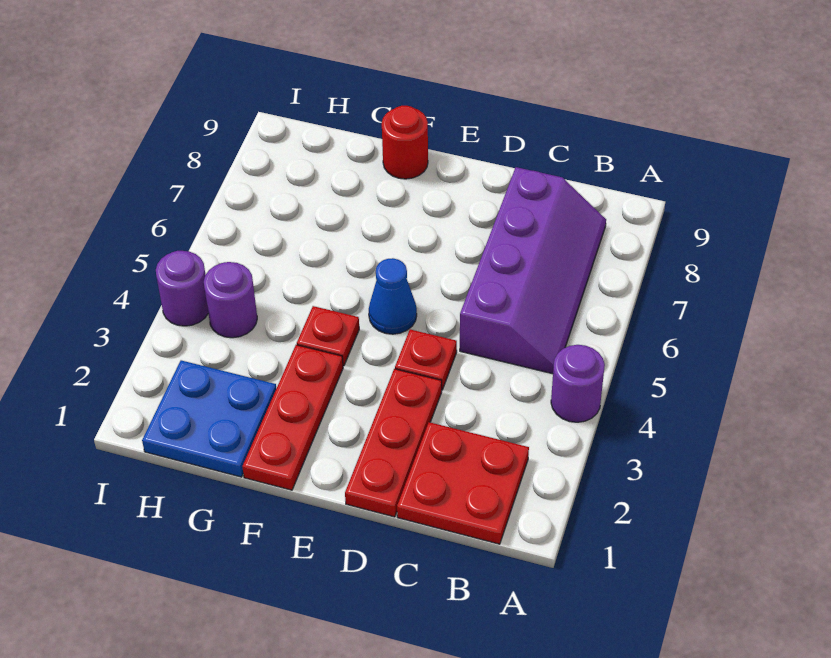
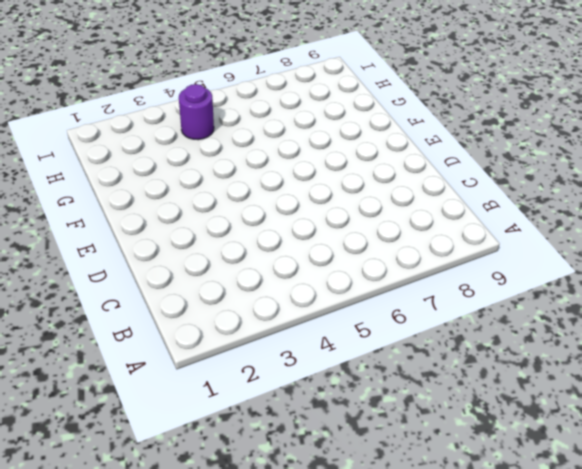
none -> purple round brick A4 level 1
none -> red plate B1:C2 level 1
none -> purple slope B5:C8 level 1 top C

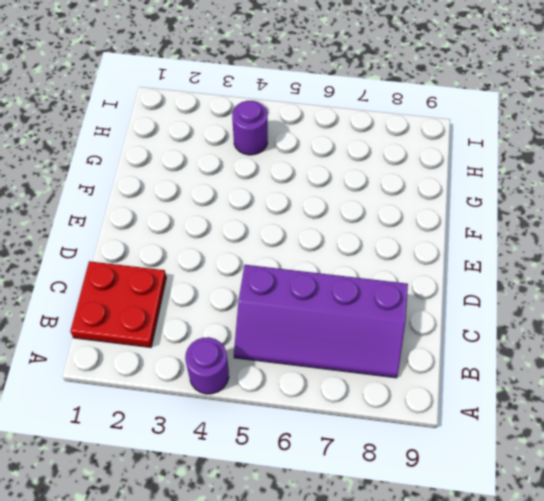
none -> red plate D1:D3 level 1
none -> red plate D4 level 1
none -> blue cone E5 level 1

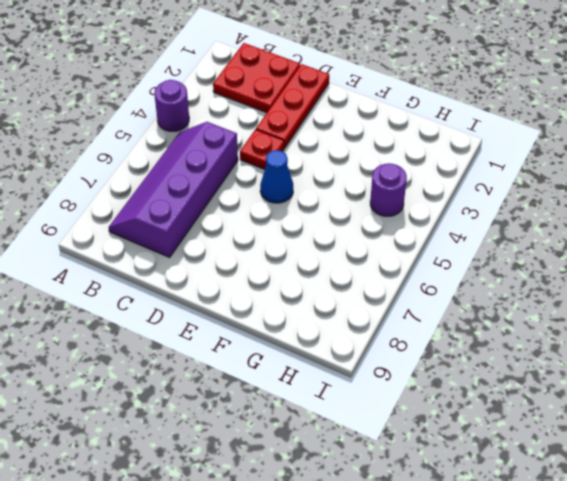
none -> red plate F1:F3 level 1
none -> red plate F4 level 1
none -> red round brick F9 level 1

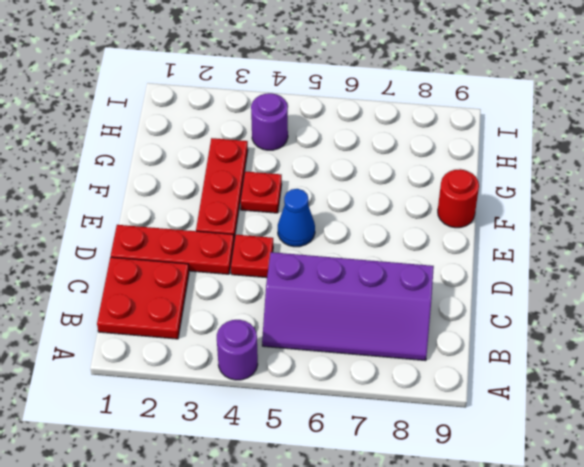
red plate E3:G3 level 1 -> red plate F1:F3 level 1
none -> blue plate G1:H2 level 1
none -> purple round brick I4 level 1

